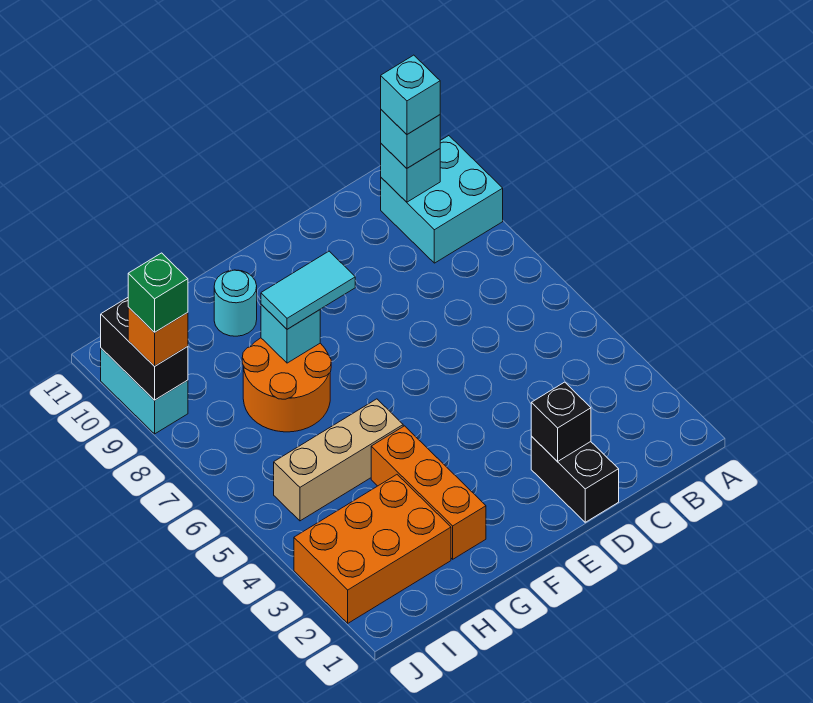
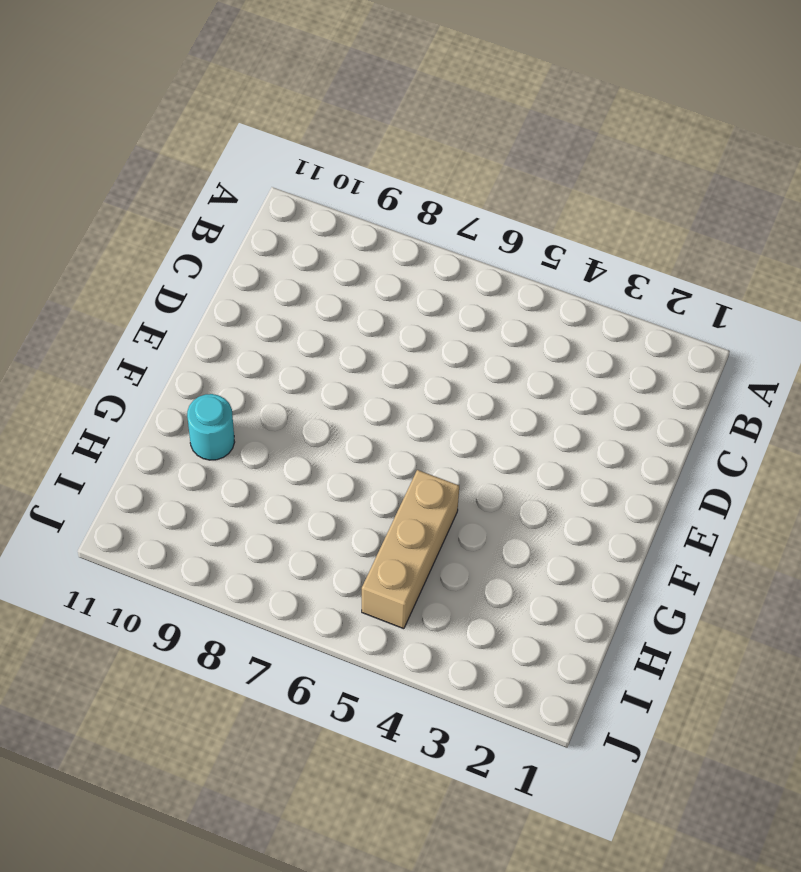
none -> cyan brick A9:B10 level 1
none -> black brick D1:D2 level 1
none -> orange brick G2:G4 level 1

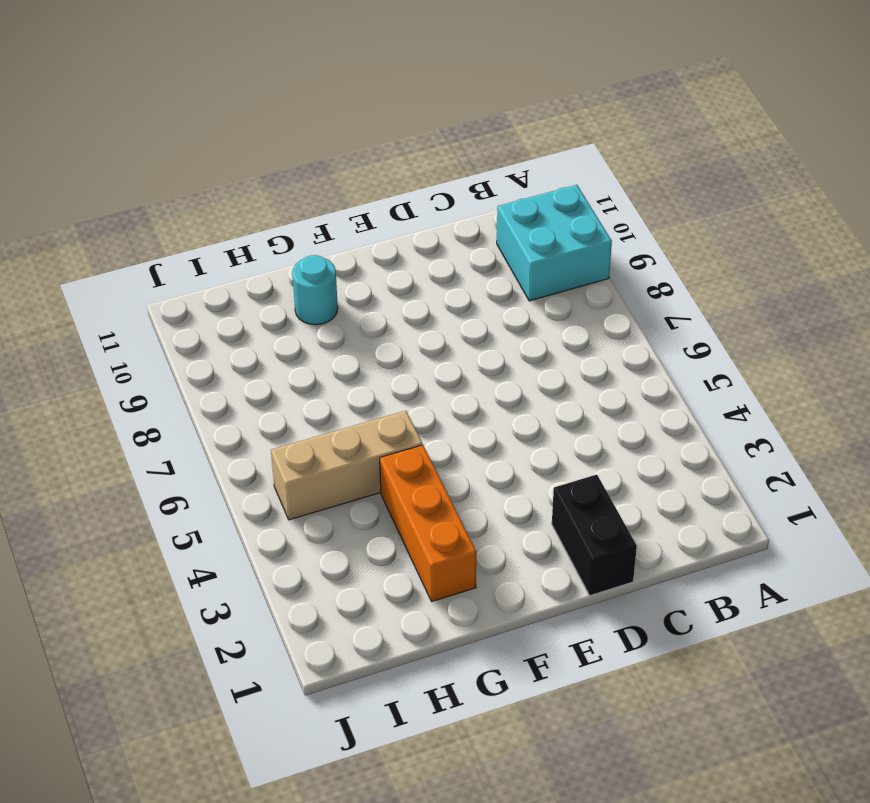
none -> orange round brick G7:H8 level 1
none -> orange brick H2:J3 level 1
none -> cyan brick J9:J10 level 1

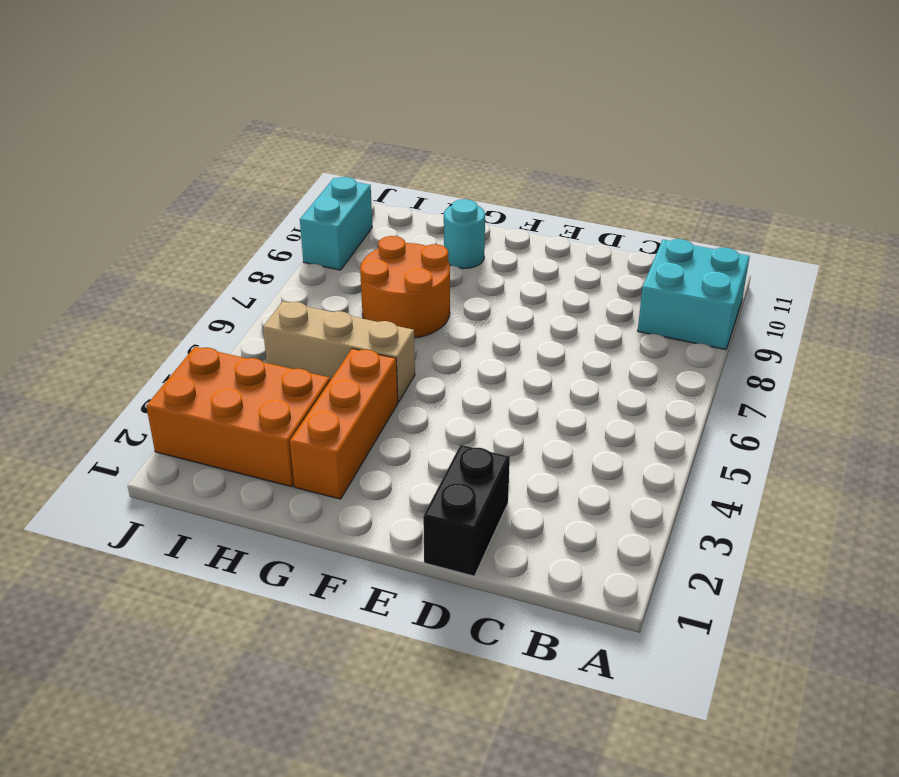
none -> cyan brick B10 level 2
none -> black brick D2 level 2
none -> cyan brick G8 level 2

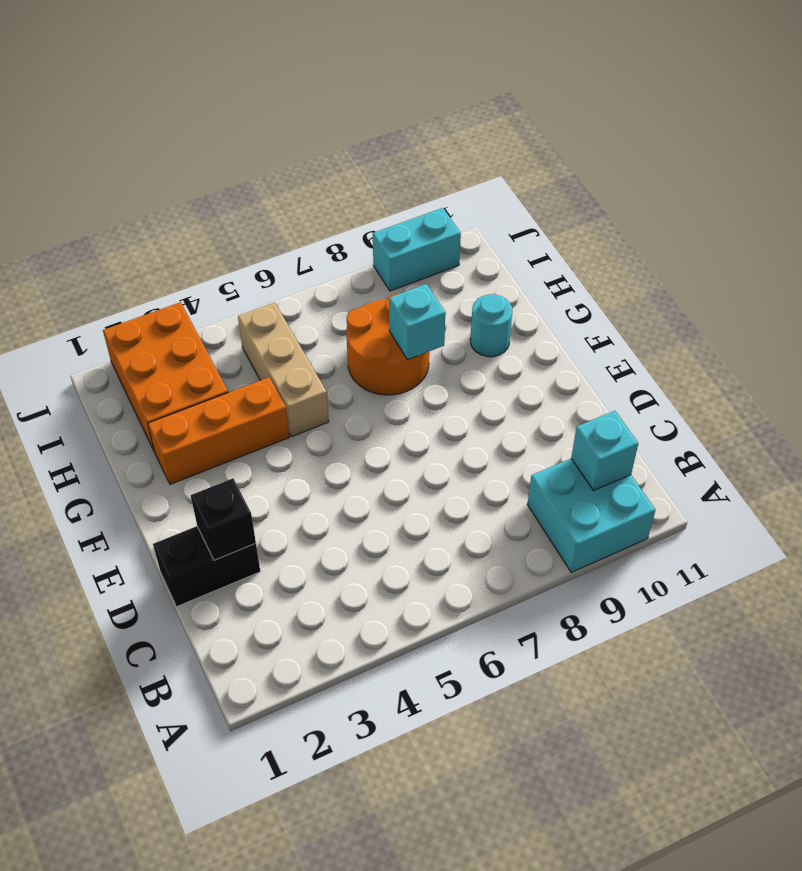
none -> black brick J9:J10 level 2
none -> cyan brick B10 level 3
none -> cyan tile F8:G8 level 3

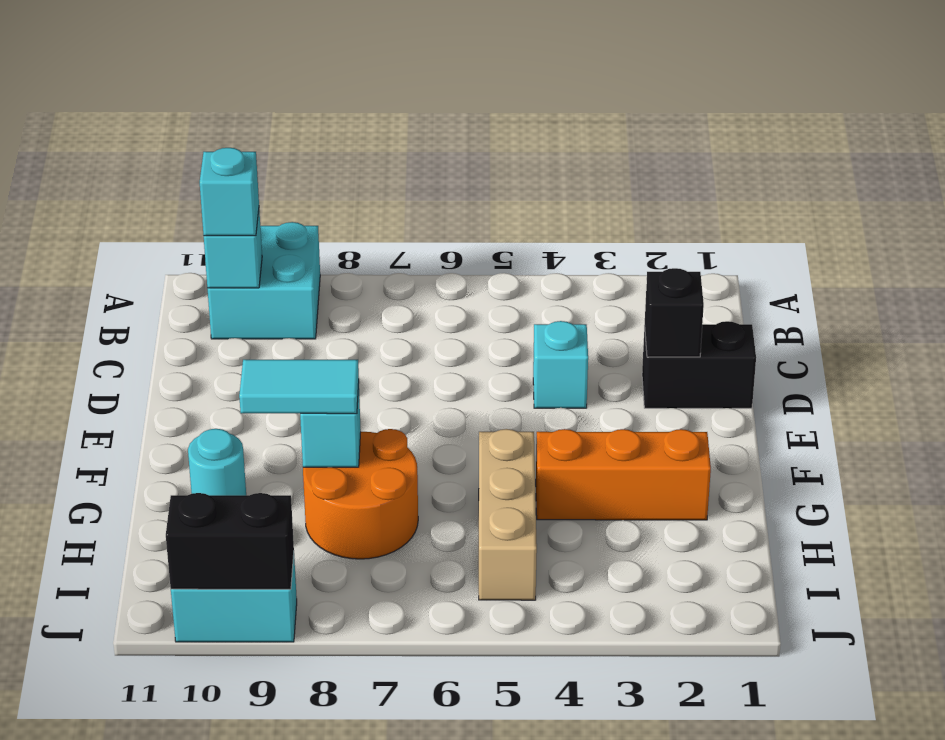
cyan brick D4 level 1 -> cyan brick B10 level 4
cyan tile G8:G9 level 3 -> cyan tile F8:G8 level 3
none -> orange brick H2:J3 level 1
none -> orange brick J9 level 3
none -> green brick J9 level 4

